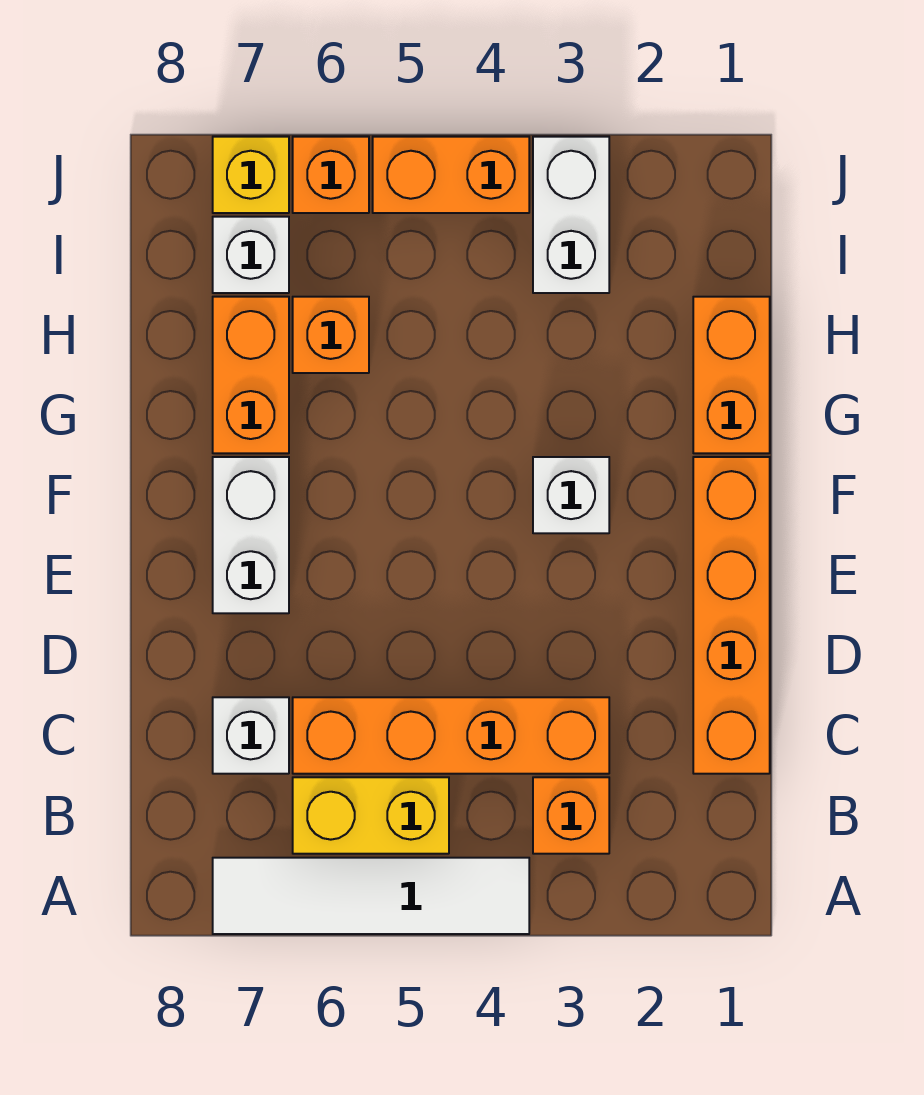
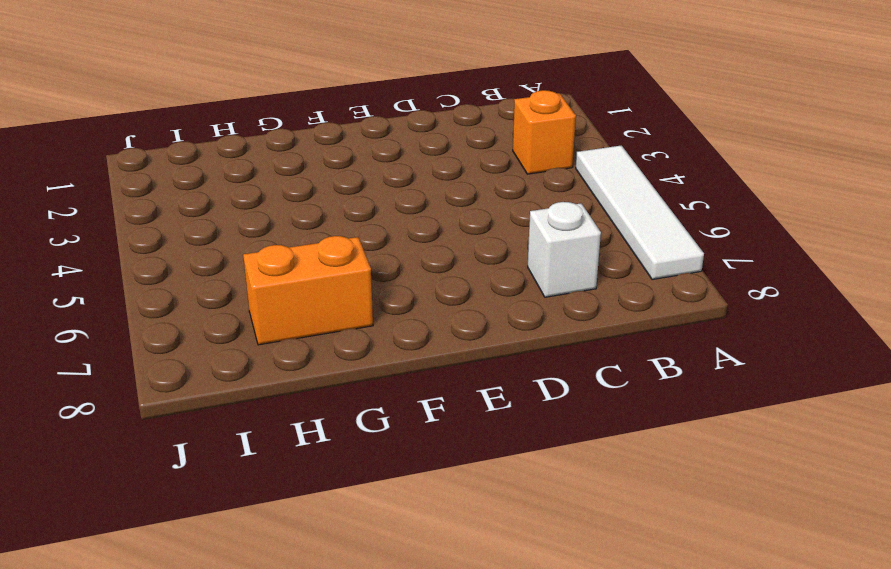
none -> yellow brick B5:B6 level 1
none -> orange brick C1:F1 level 1
none -> orange brick C3:C6 level 1

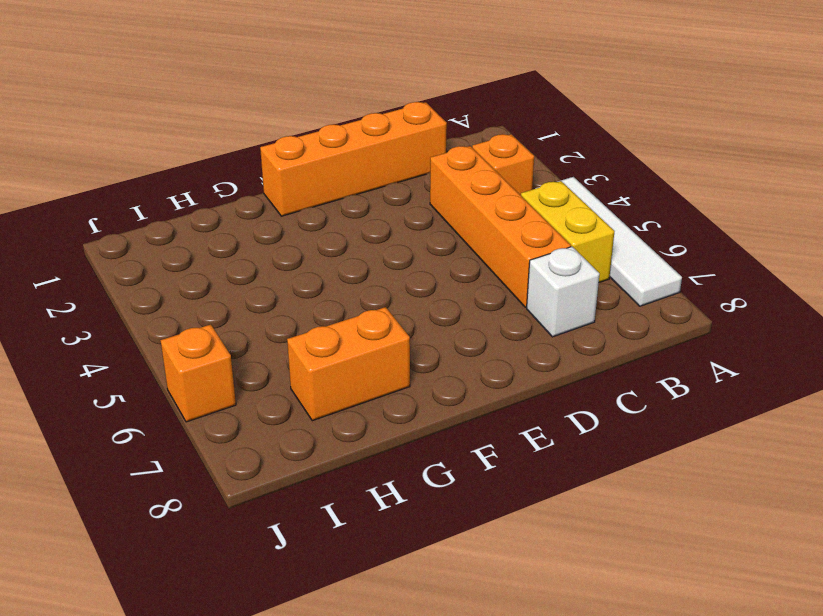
none -> white brick E7:F7 level 1
none -> white brick F3 level 1
none -> orange brick G1:H1 level 1

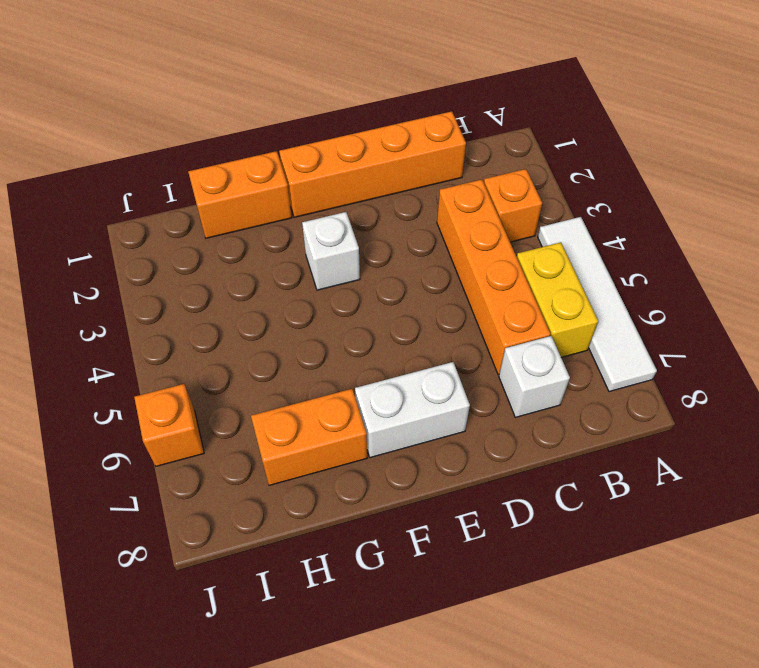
none -> orange brick H6 level 1
none -> white brick I3:J3 level 1
none -> white brick I7 level 1

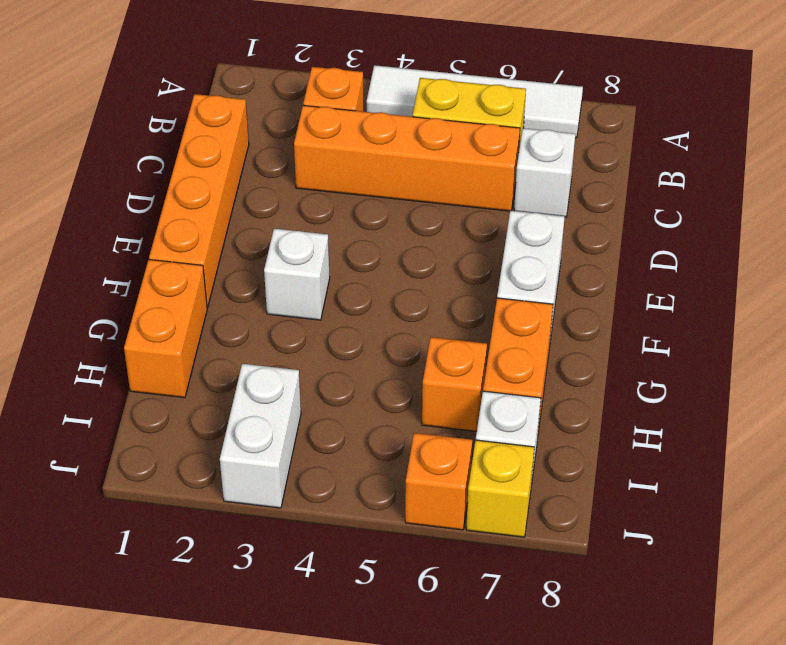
none -> orange brick J4:J5 level 1

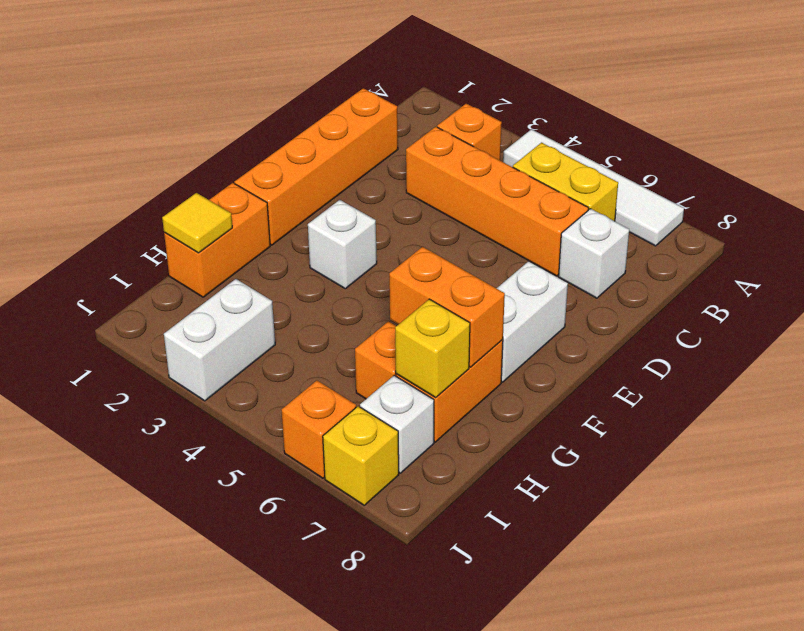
orange brick G6:G7 level 2 -> orange brick J4:J5 level 1
yellow tile H1 level 2 -> none
yellow brick H7 level 2 -> none

